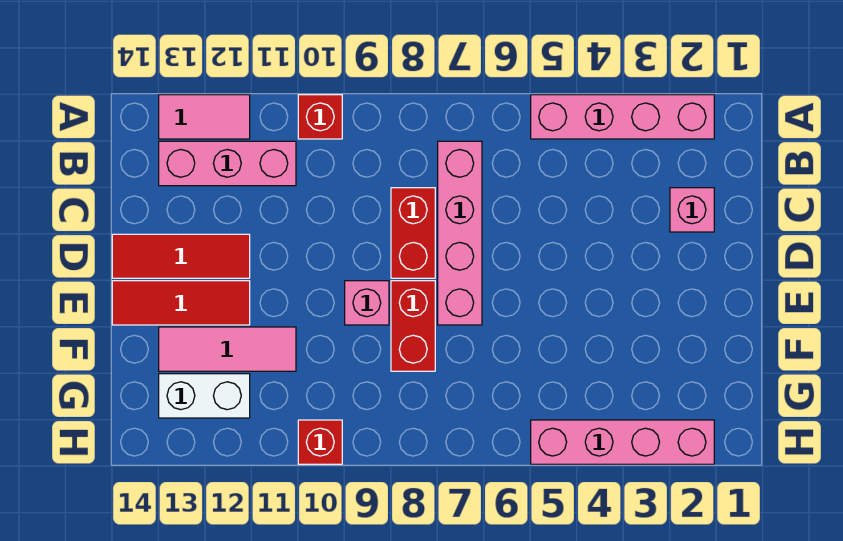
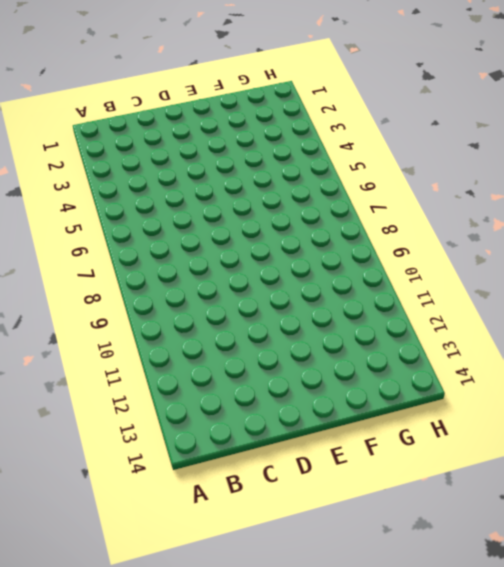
none -> pink brick A2:A5 level 1
none -> red brick A10 level 1
none -> pink tile A12:A13 level 1

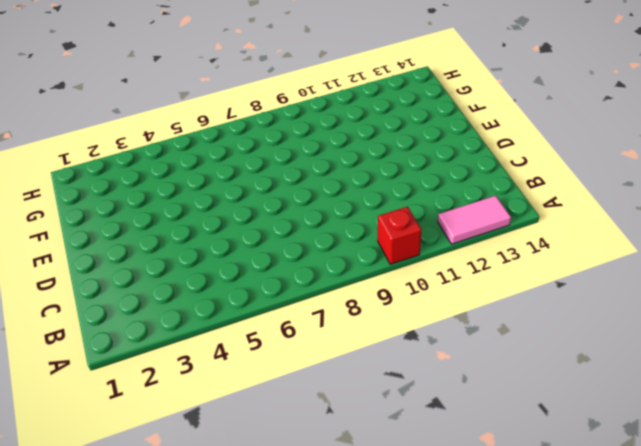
none -> pink brick A2:A5 level 1
none -> pink brick B7:E7 level 1
none -> pink brick B11:B13 level 1

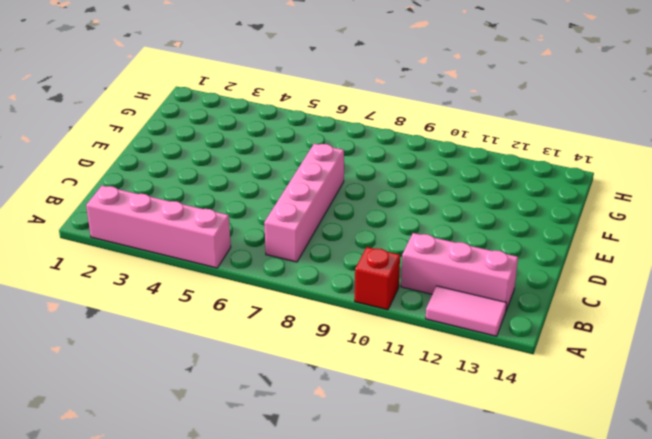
none -> pink brick C2 level 1
none -> red brick C8:D8 level 1
none -> red tile D12:D14 level 1

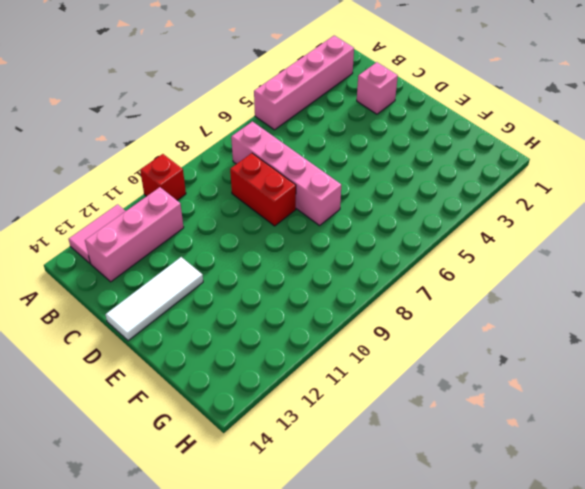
white tile D12:D14 level 1 -> red tile D12:D14 level 1
none -> red brick E8:F8 level 1
none -> pink brick E9 level 1
none -> red tile E12:E14 level 1

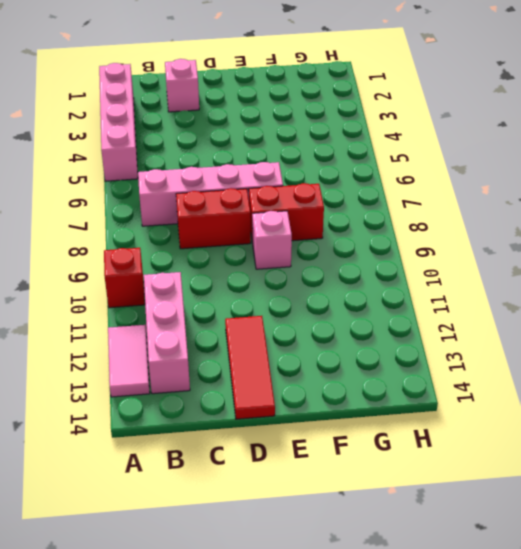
none -> red tile E12:E14 level 1
none -> pink tile F11:F13 level 1
none -> white brick G12:G13 level 1

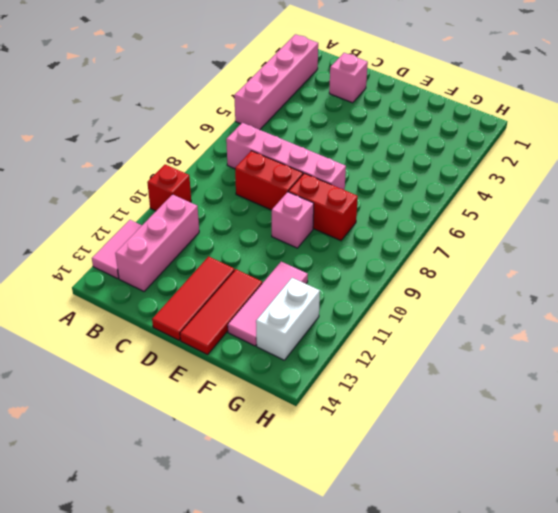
none -> pink brick H2:H5 level 1
none -> red brick H10 level 1

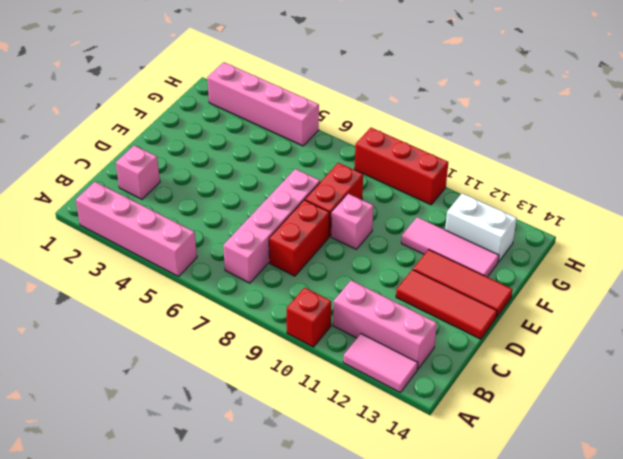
red brick H8:H10 level 1 -> red brick H10 level 1

